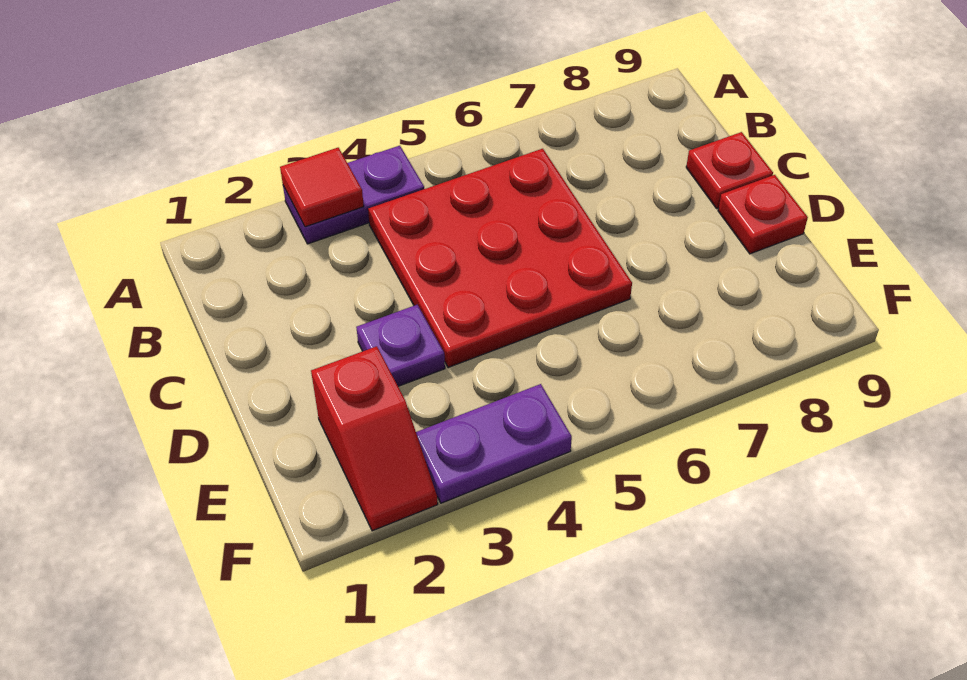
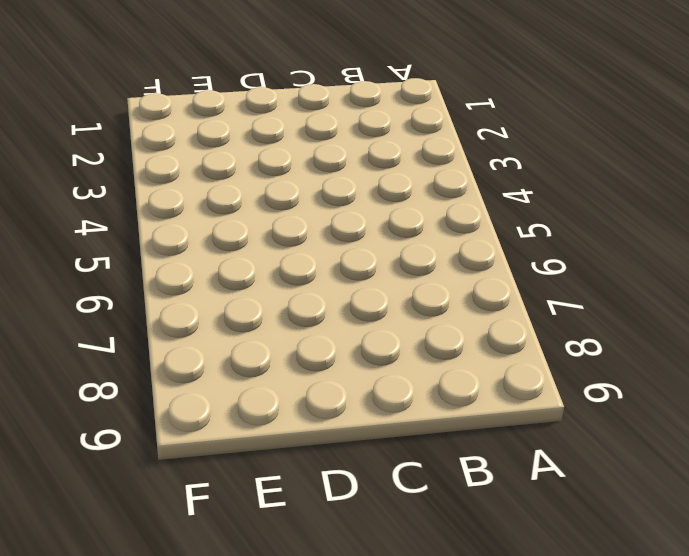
none -> purple plate A3:A4 level 1
none -> red plate B4:D6 level 1

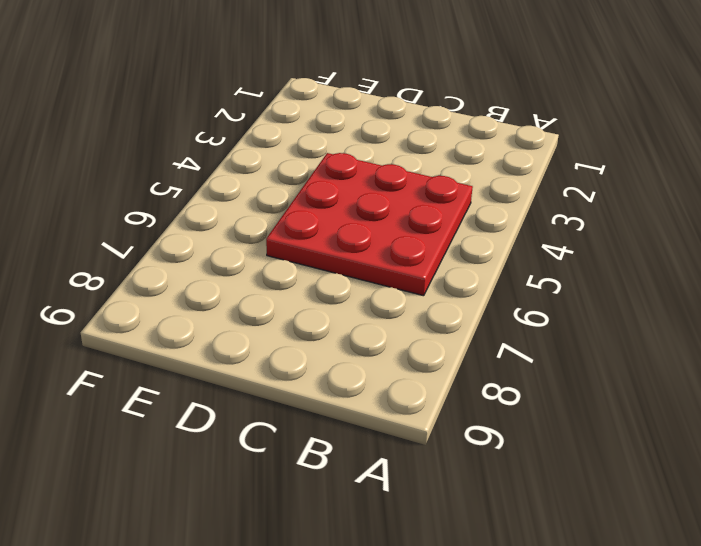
none -> purple plate A3:A4 level 1
none -> red plate C9 level 1

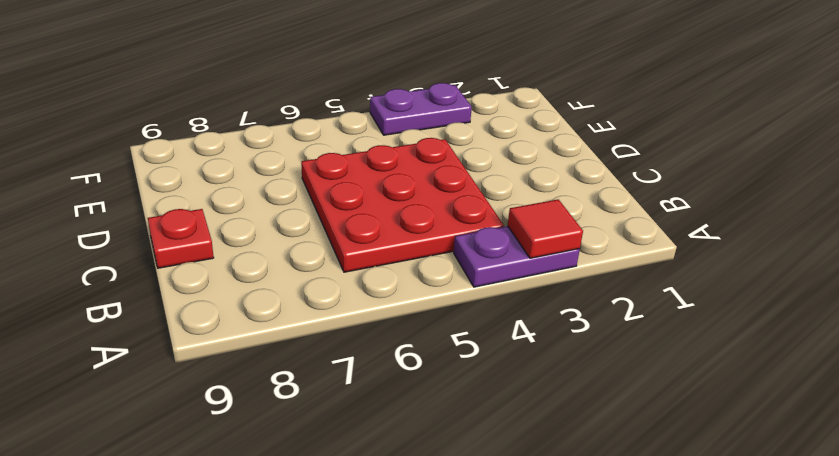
none -> purple plate D3 level 1
none -> red plate D9 level 1

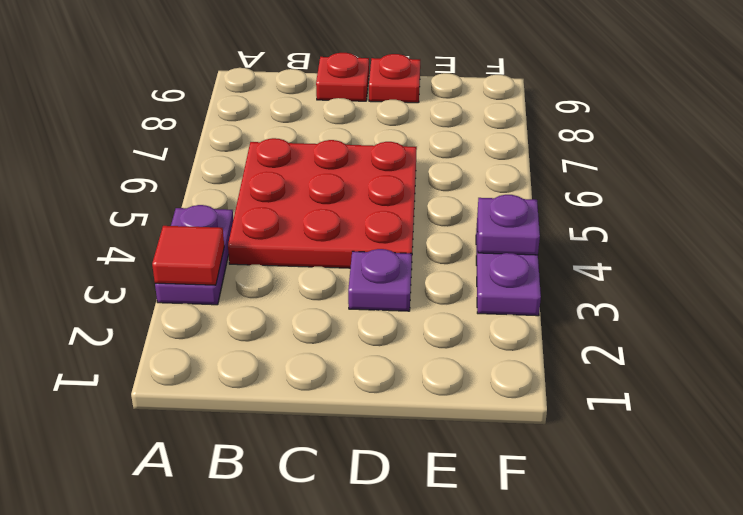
purple plate F4 level 2 -> none
none -> red slope E2:F2 level 1 top E

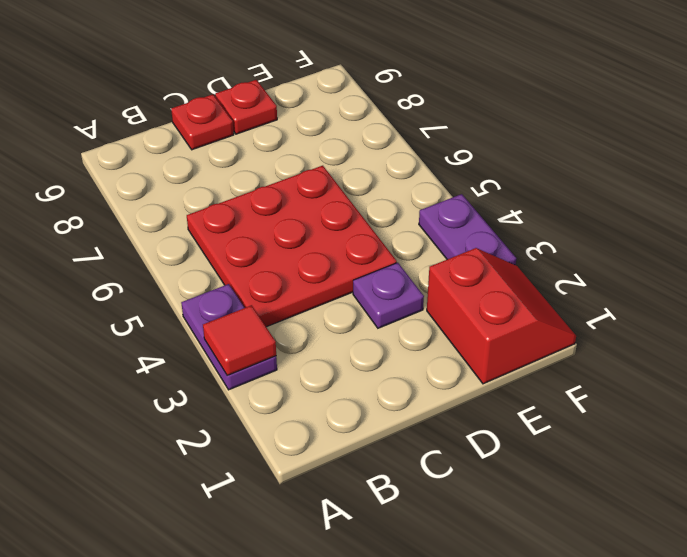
red slope E1:F2 level 1 top E -> red slope E2:F2 level 1 top E

